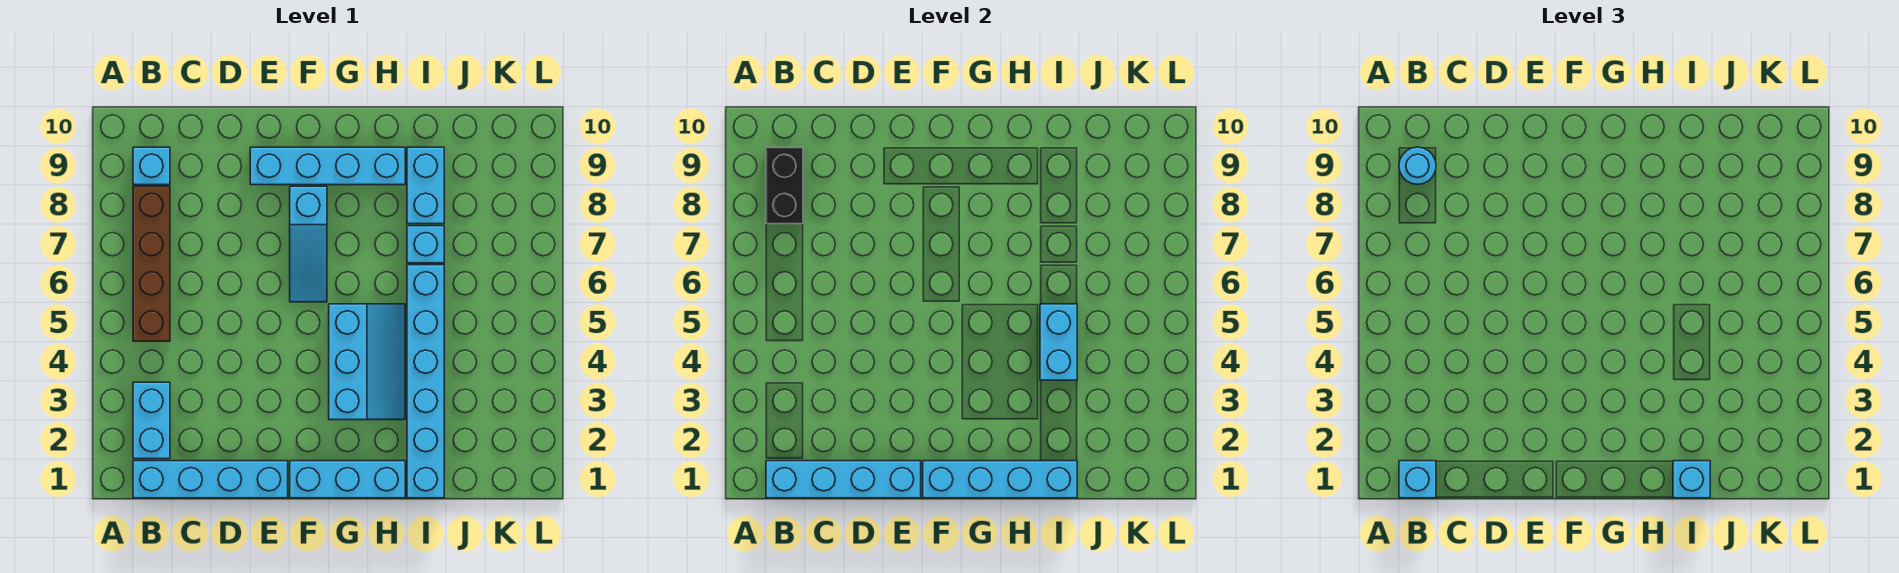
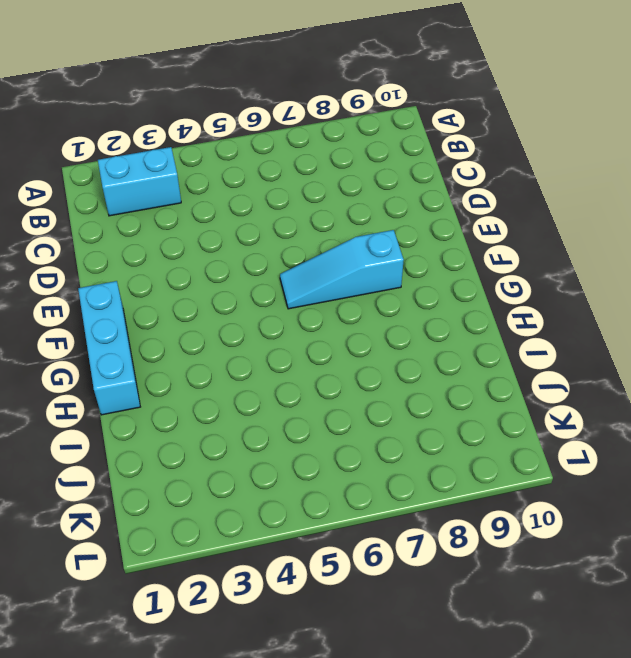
none -> cyan brick B1:E1 level 1
none -> brown brick B5:B8 level 1
none -> cyan brick B9 level 1

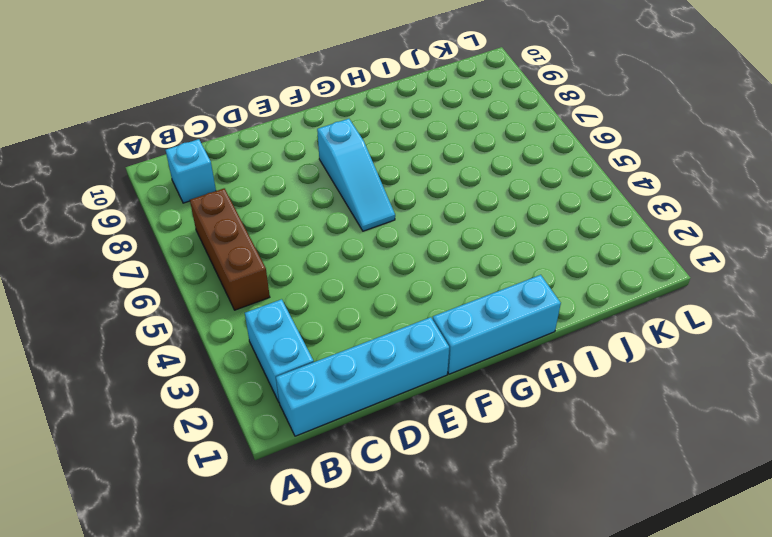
brown brick B5:B7 level 1 -> brown brick B5:B8 level 1
none -> cyan brick E9:H9 level 1
none -> cyan slope G3:H5 level 1 top G
none -> cyan brick I1:I6 level 1

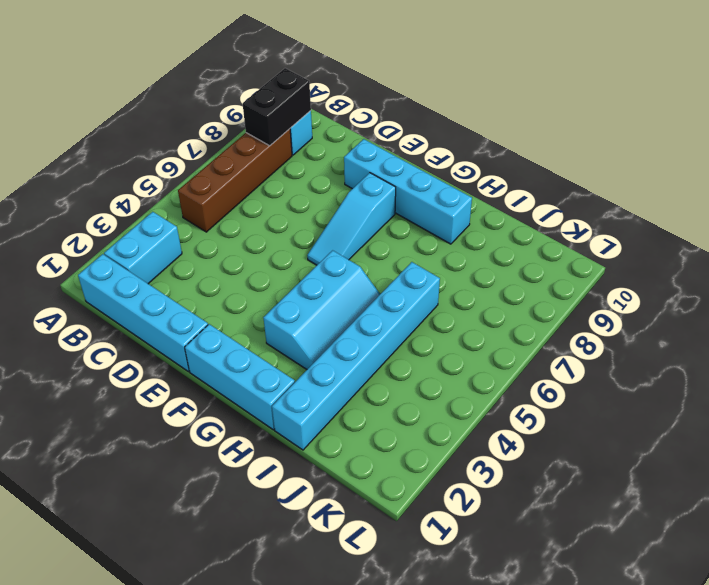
none -> cyan brick I7 level 1
none -> cyan brick I8:I9 level 1
none -> cyan brick B1:E1 level 2

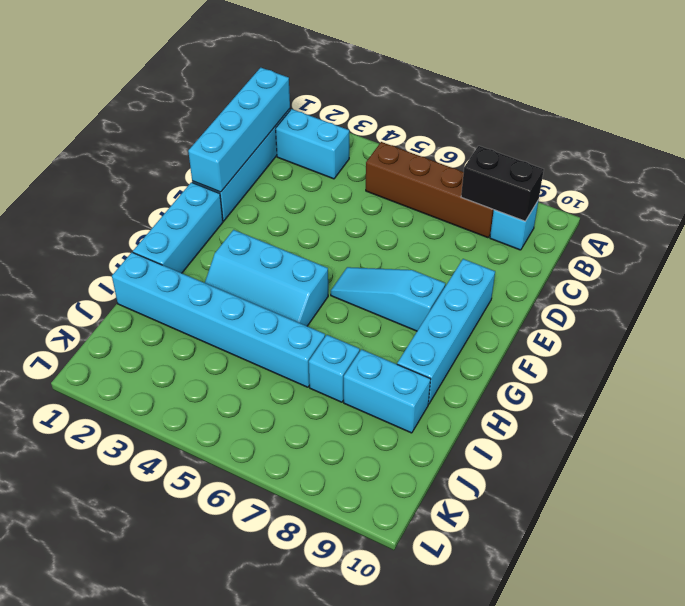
none -> cyan brick F1:I1 level 2
none -> cyan brick I4:I5 level 2
none -> cyan brick B1 level 3

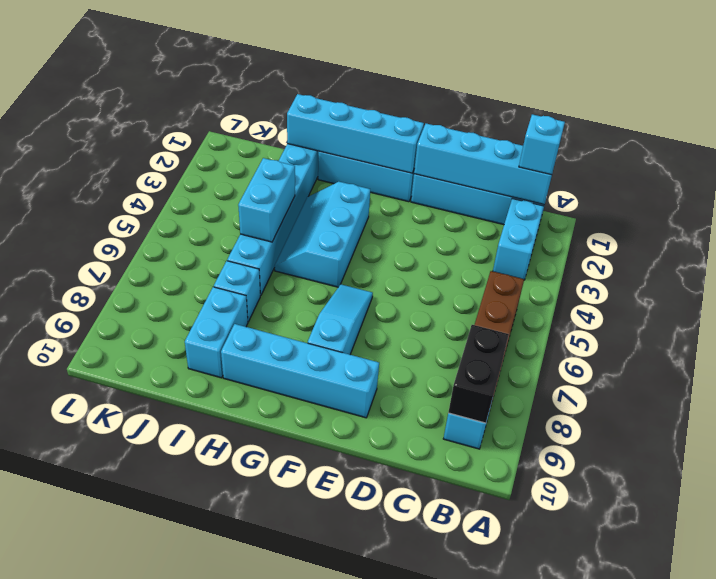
none -> cyan round brick B9 level 3
none -> cyan brick I1 level 3

